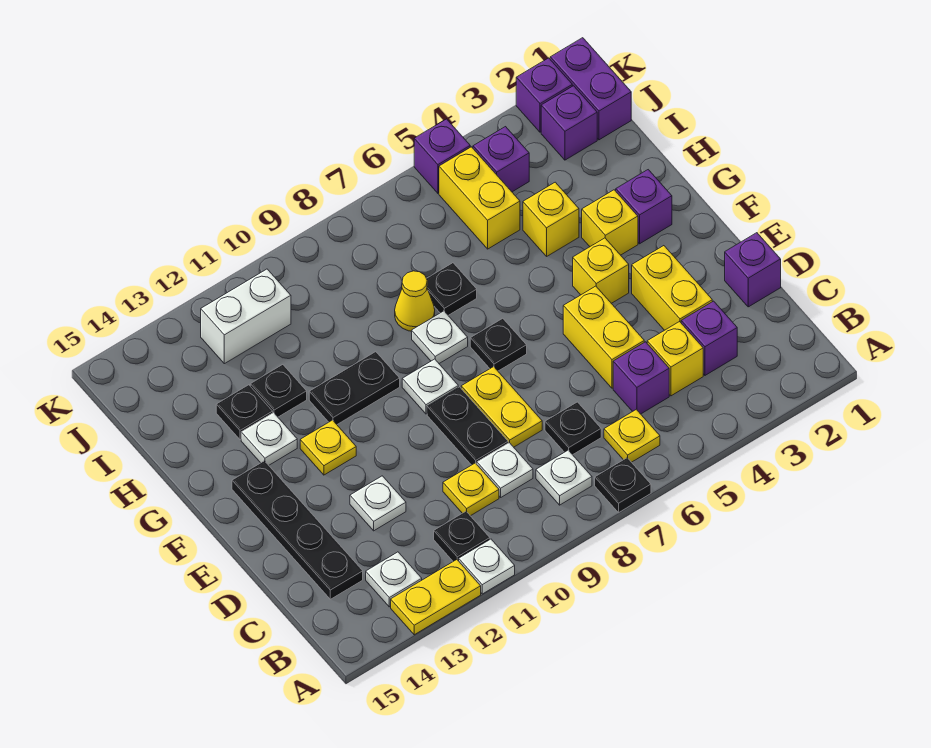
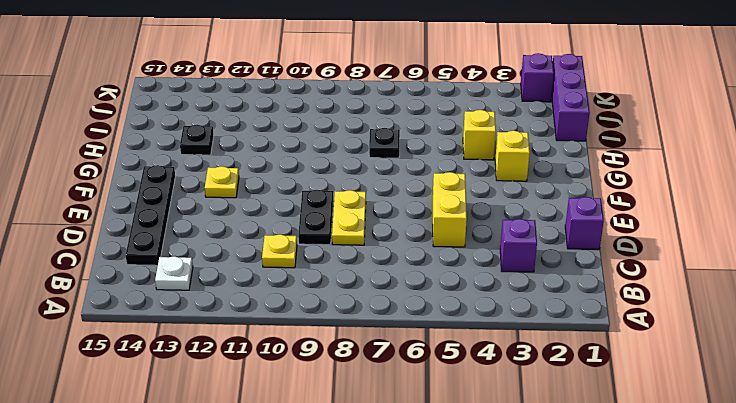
purple brick I1:K1 level 1 -> purple brick J1:K1 level 1
none -> black plate A7 level 1
none -> white plate A11 level 1
none -> yellow plate A12:A13 level 1
none -> yellow plate B6 level 1

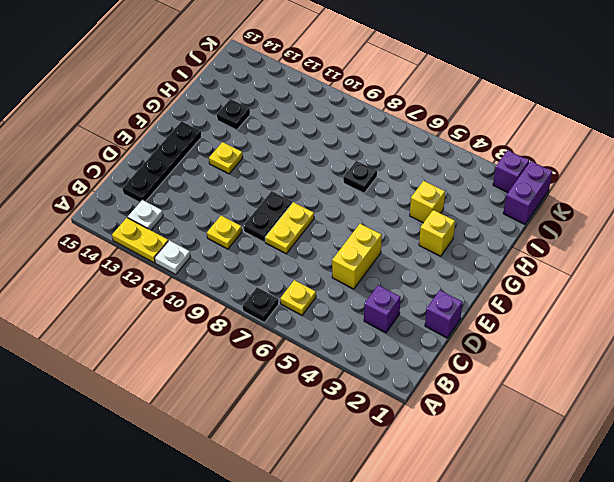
none -> white plate B8 level 1
none -> black plate B11 level 1
none -> yellow brick C4 level 1
none -> purple brick C5 level 1

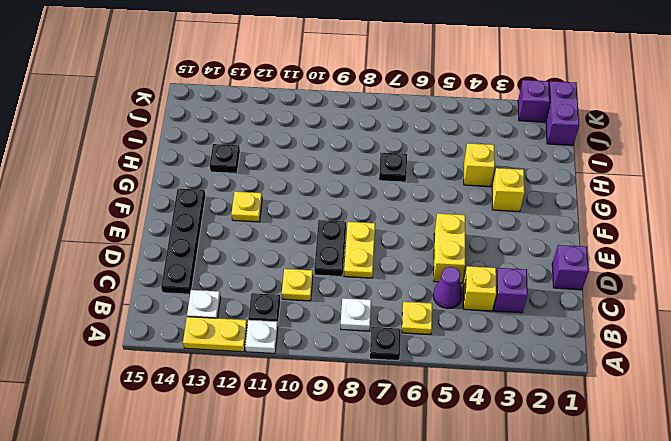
purple cone C5 level 1 -> purple brick C5 level 1
none -> black plate C7 level 1
none -> white plate C9 level 1
none -> yellow brick D3:E3 level 1
none -> white plate D12 level 1

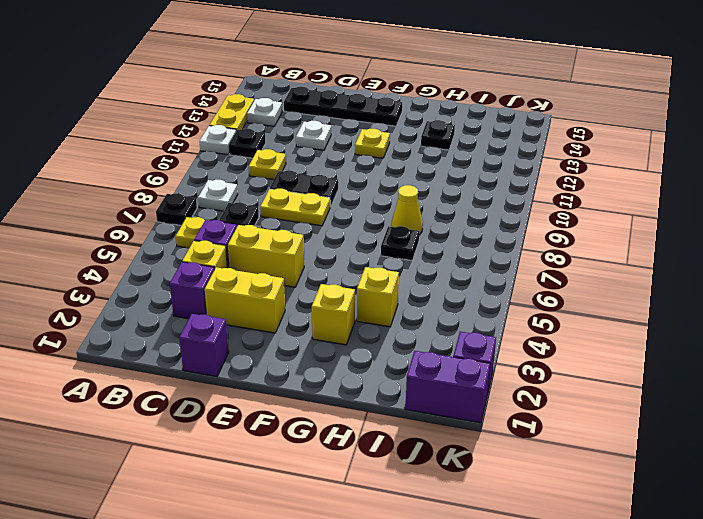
none -> white plate C9 level 1
none -> yellow brick F4 level 1
none -> black plate F7 level 1
none -> white plate F9 level 1

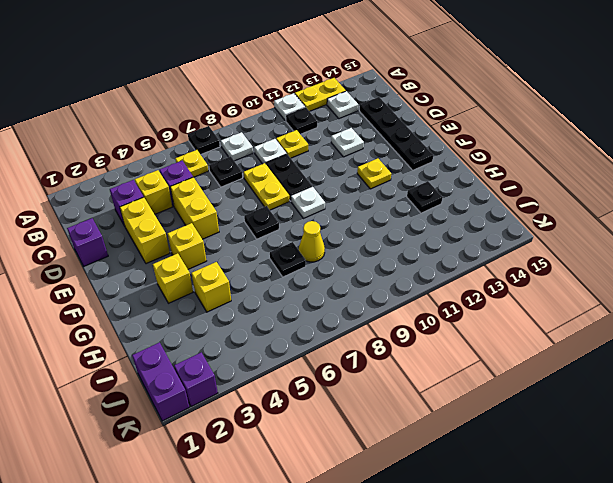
none -> purple brick G2 level 1
none -> white plate G8 level 1
none -> black plate G10:G11 level 1
none -> white plate G13 level 1

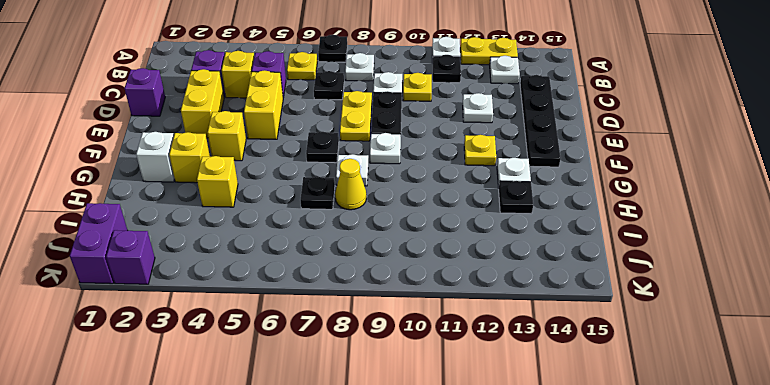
white brick G2 level 1 -> purple brick G2 level 1
none -> black plate G10:G11 level 1
none -> black plate H12 level 1
none -> yellow brick I5:J5 level 1
none -> purple brick J2 level 1

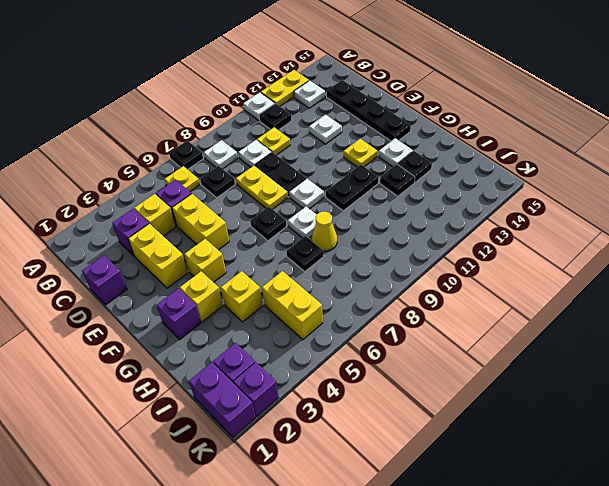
none -> purple brick J4 level 1
none -> white brick J11:J12 level 1
none -> purple brick K5 level 1

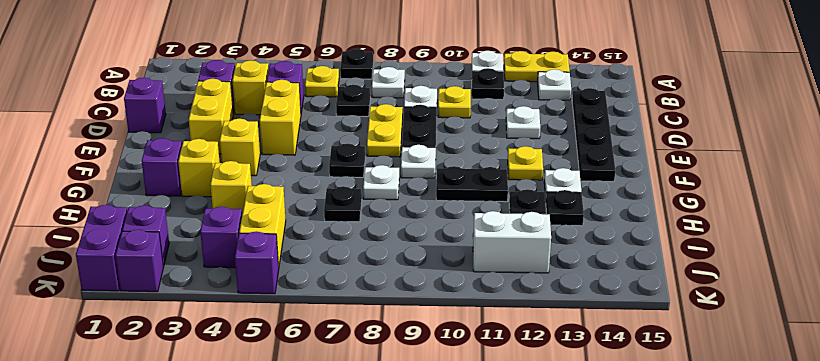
none -> yellow cone H8 level 1

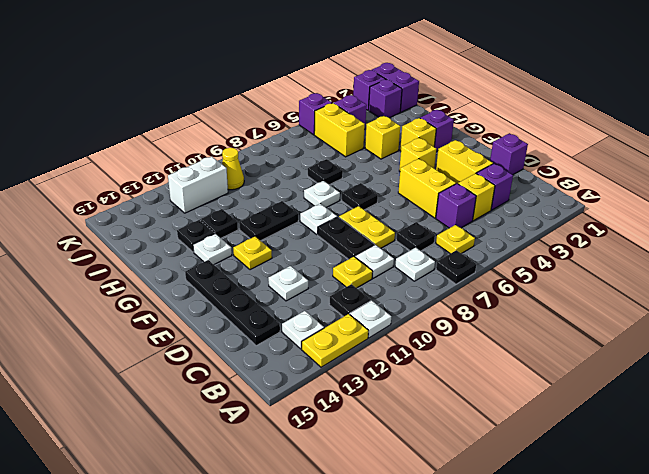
yellow cone J10 level 1 -> yellow cone H8 level 1

